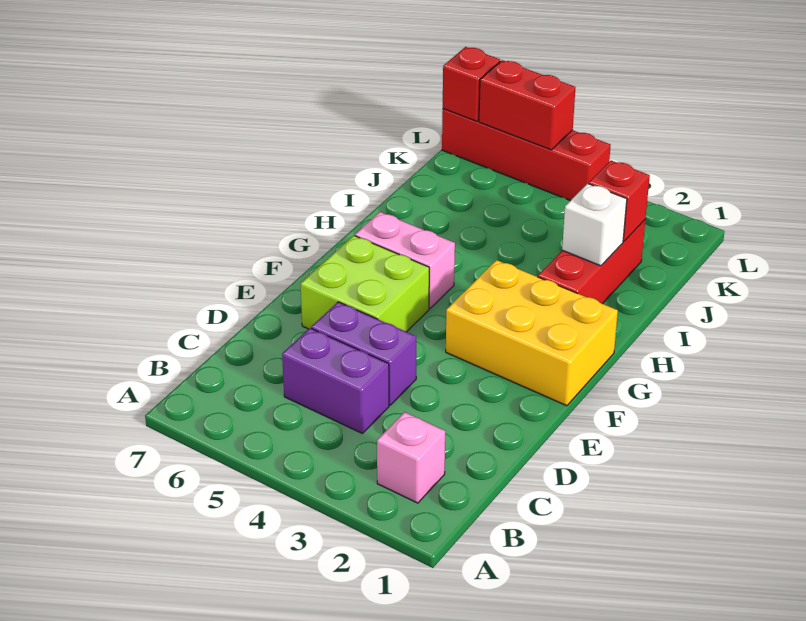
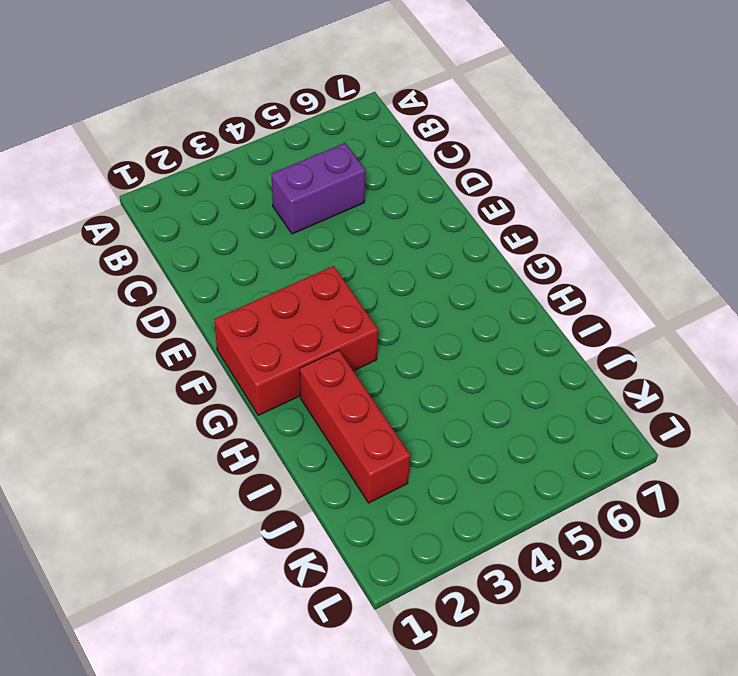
red brick F1:G3 level 1 -> yellow brick F1:G3 level 1
none -> pink brick B2 level 1
none -> purple brick D4:D5 level 1
none -> lime brick E5:F6 level 1

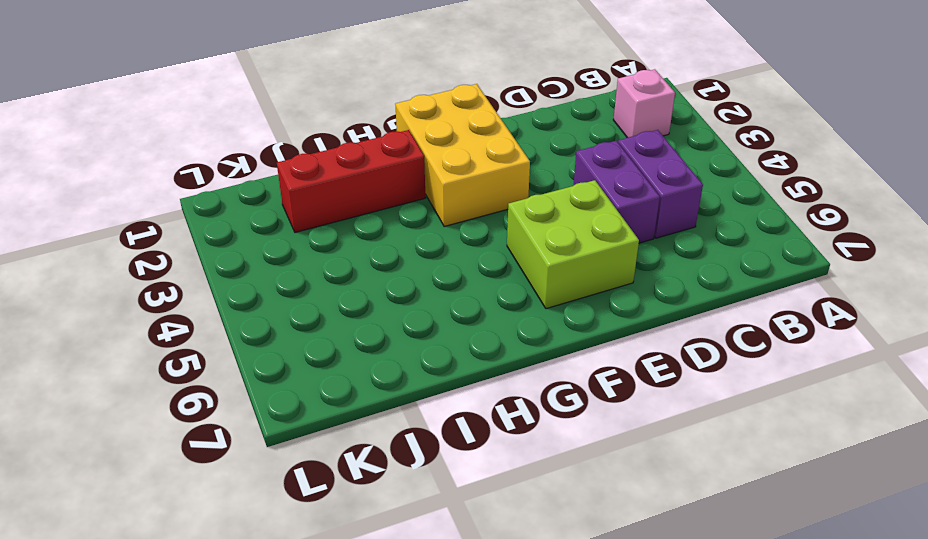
none -> pink brick G5:G6 level 1
none -> red brick L4:L7 level 1
none -> white brick I2 level 2

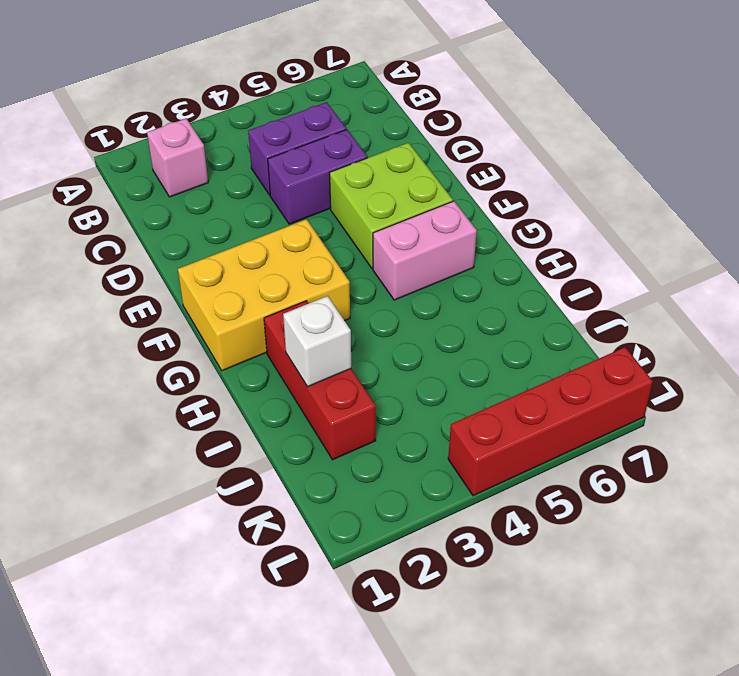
none -> red brick J2 level 2
none -> red brick L5:L6 level 2
none -> red brick L7 level 2

